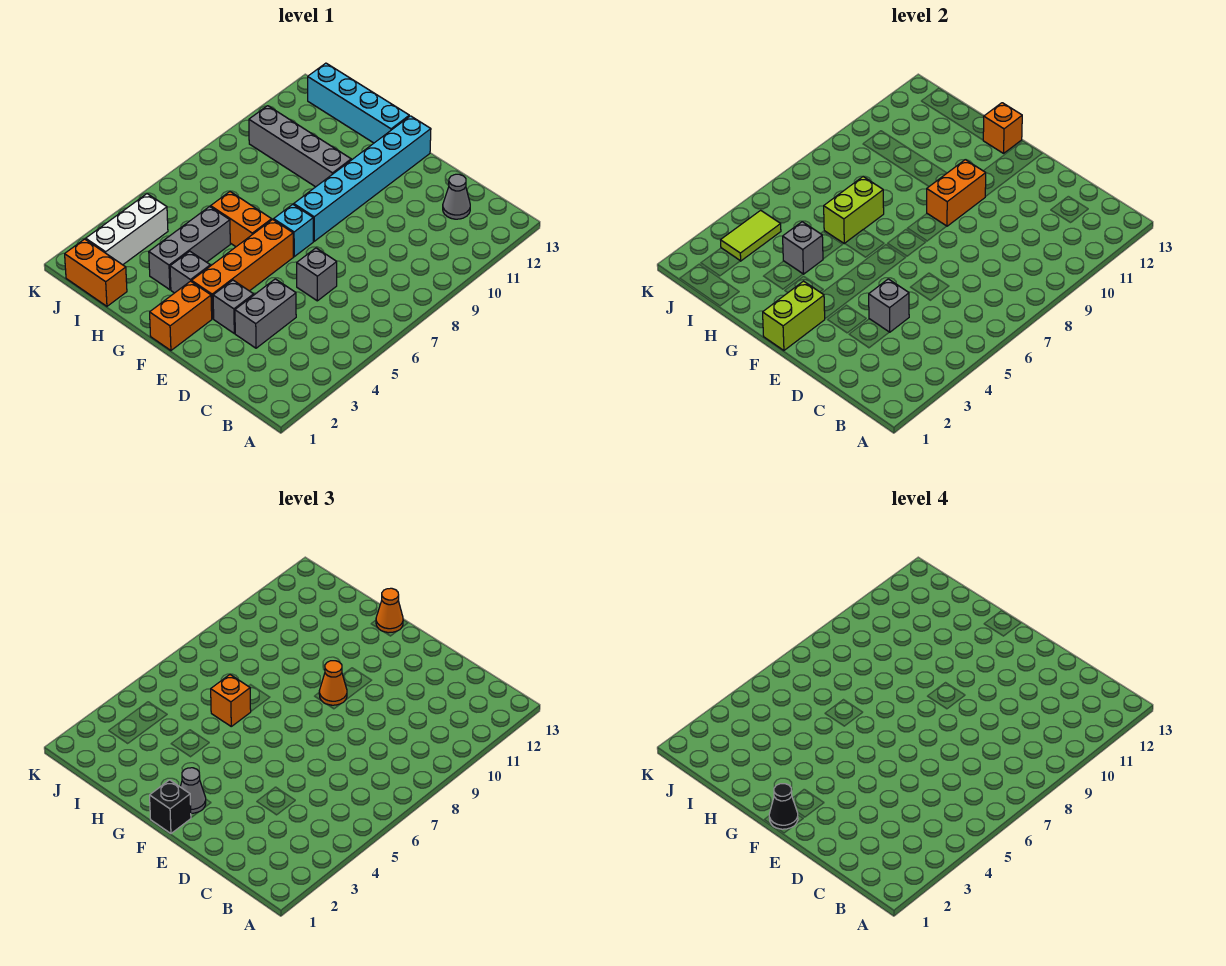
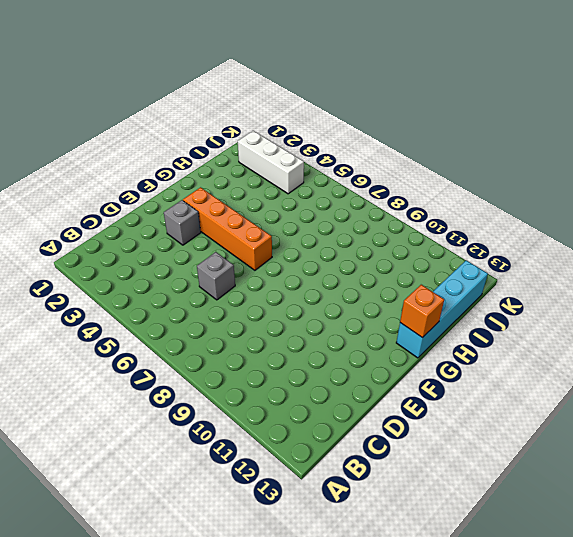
none -> grey cone C12 level 1
none -> grey brick D3:D4 level 1
none -> orange brick F1:F2 level 1

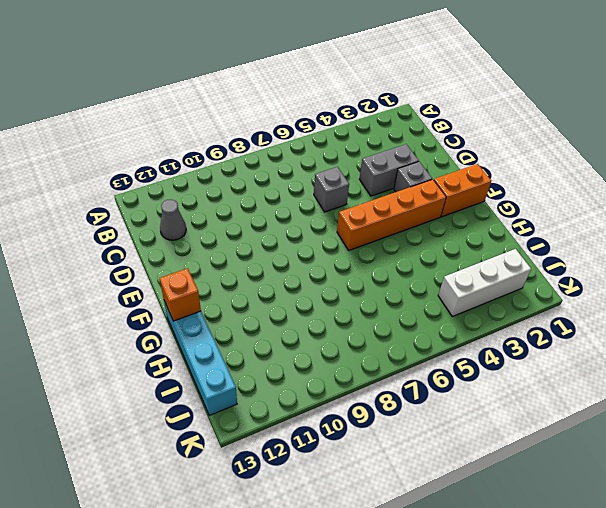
none -> cyan brick F7 level 1
none -> cyan brick F8:F13 level 1
none -> grey brick G3 level 1

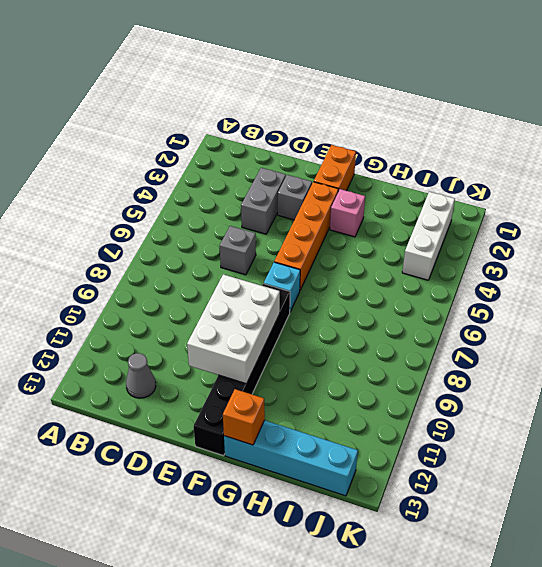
white brick E9:F11 level 2 -> orange brick F9:F10 level 2
black brick F8:F13 level 1 -> cyan brick F8:F13 level 1
pink brick G3 level 1 -> grey brick G3 level 1
none -> orange brick G6:H6 level 1
none -> grey brick G10:J10 level 1
none -> grey brick H3:H5 level 1

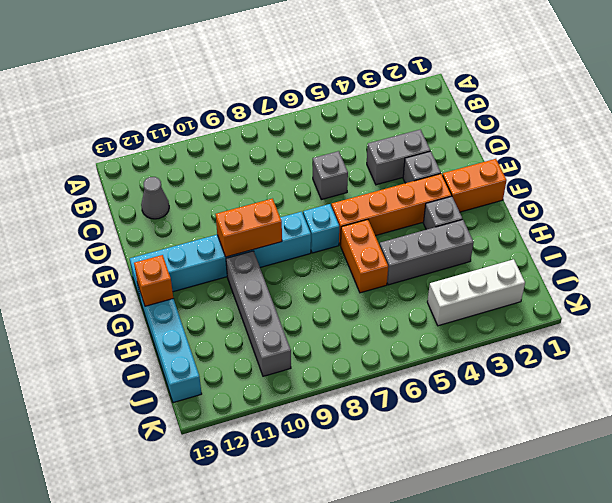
none -> orange brick I1:J1 level 1
none -> grey brick D4 level 2
none -> lime brick F1:F2 level 2

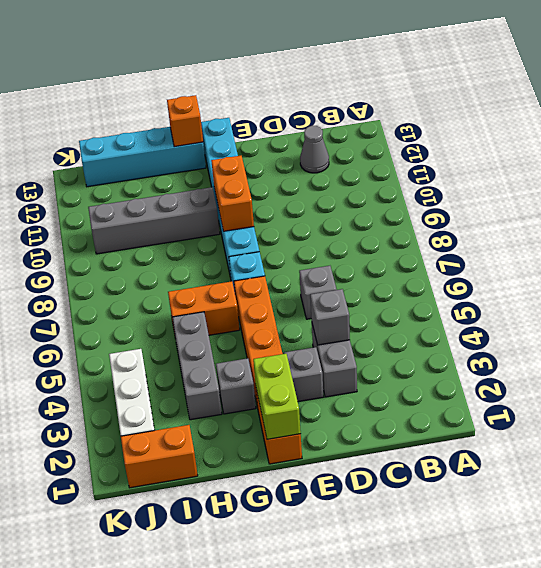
none -> grey brick H4 level 2
none -> lime brick H6:H7 level 2
none -> lime tile J3:J4 level 2

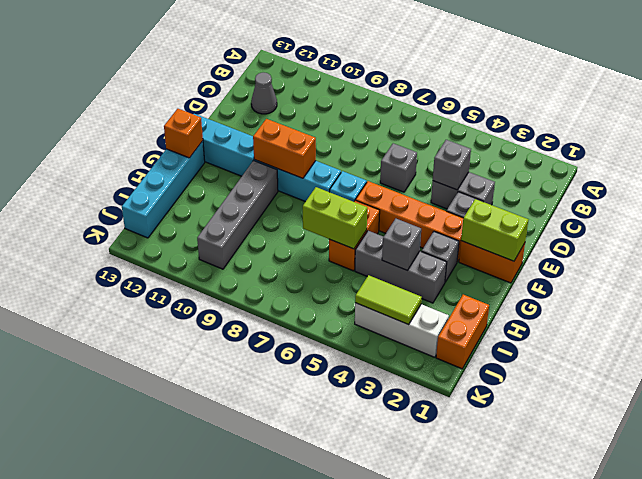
none -> black brick F1 level 3
none -> grey cone F2 level 3
none -> orange cone F9 level 3

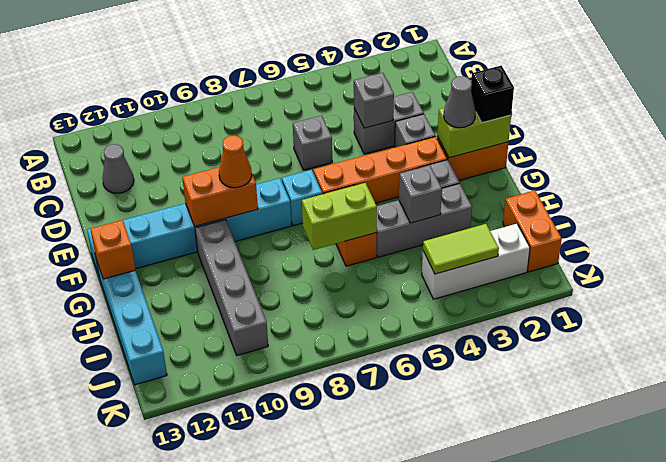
none -> orange cone G13 level 3
none -> orange brick H6 level 3
none -> black cone F1 level 4

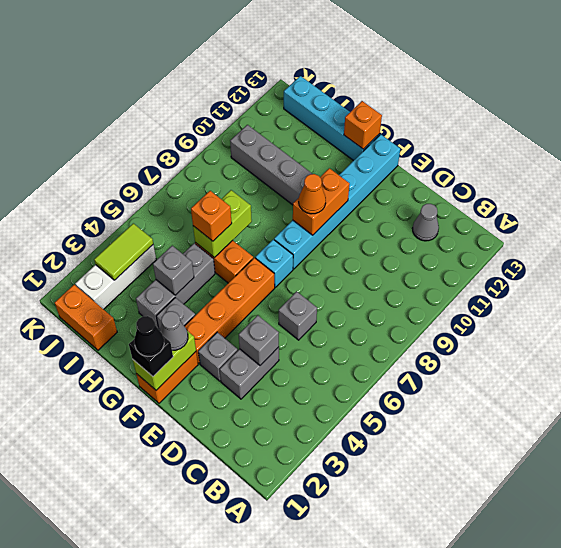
none -> orange cone G13 level 3

